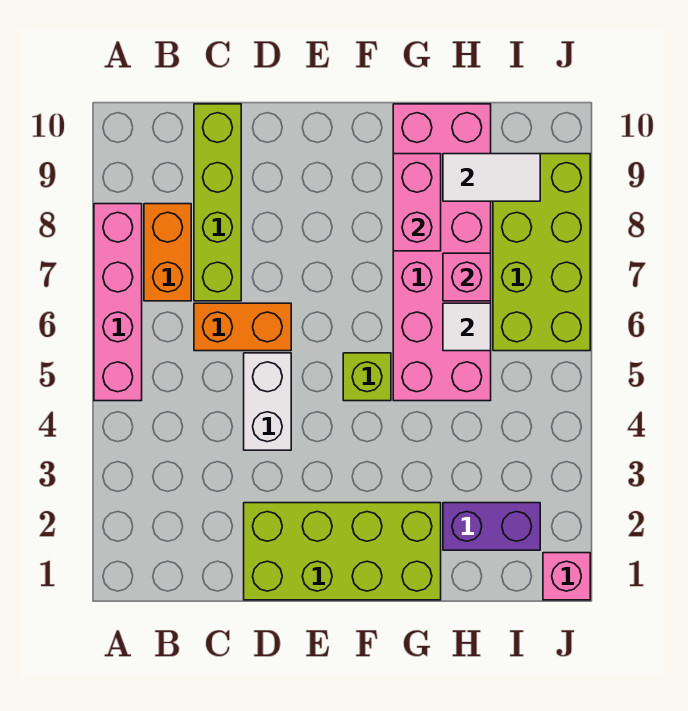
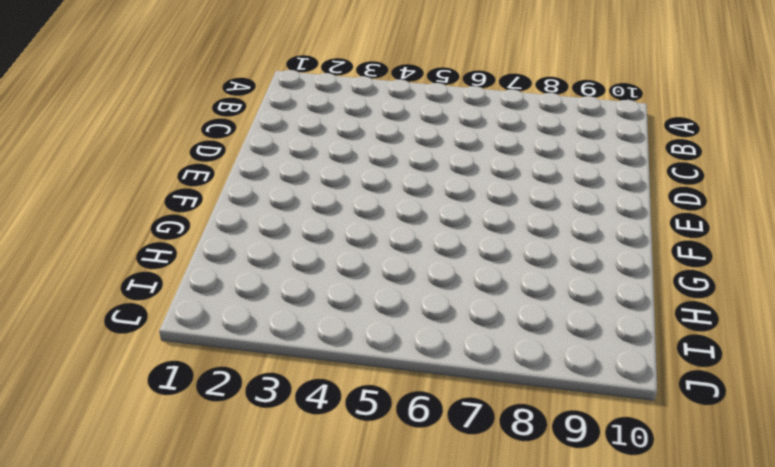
none -> pink brick A5:A8 level 1
none -> orange brick B7:B8 level 1
none -> orange brick C6:D6 level 1

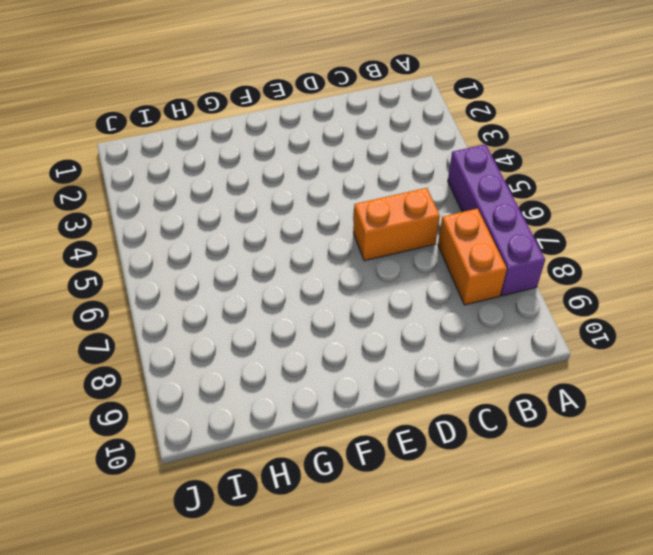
purple brick A5:A8 level 1 -> pink brick A5:A8 level 1
none -> lime brick C7:C10 level 1
none -> lime brick D1:G2 level 1
none -> white brick D4:D5 level 1

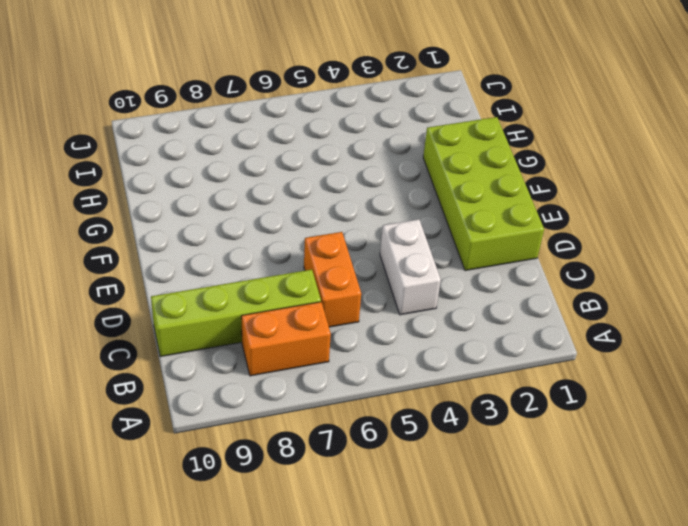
white brick C4:D4 level 1 -> white brick D4:D5 level 1
none -> pink brick A5:A8 level 1
none -> lime brick F5 level 1
none -> pink brick G5:H10 level 1

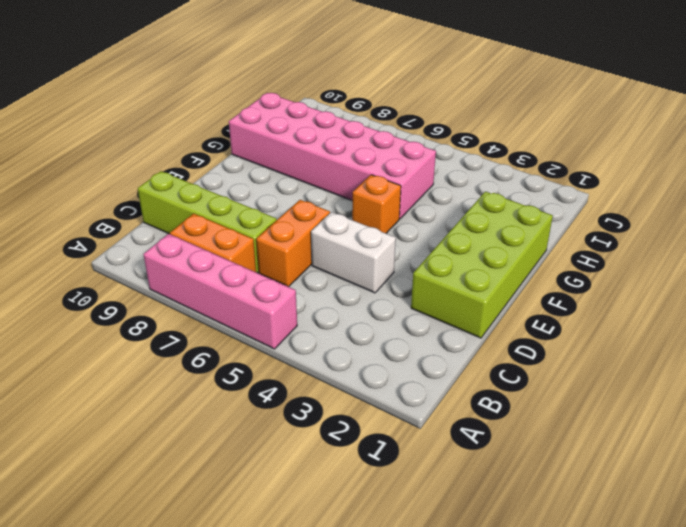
orange brick F5 level 1 -> lime brick F5 level 1
none -> purple brick H2:I2 level 1
none -> lime brick I6:J9 level 1
none -> pink brick J1 level 1

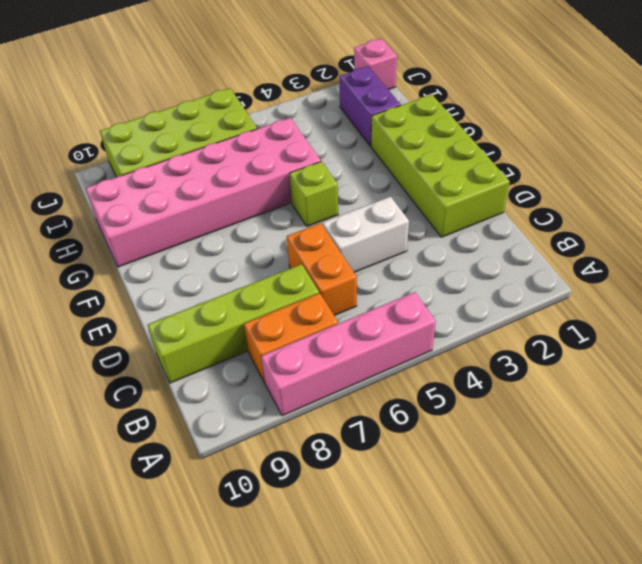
none -> pink brick G8:G9 level 2
none -> white tile H6 level 2
none -> pink brick H7 level 2

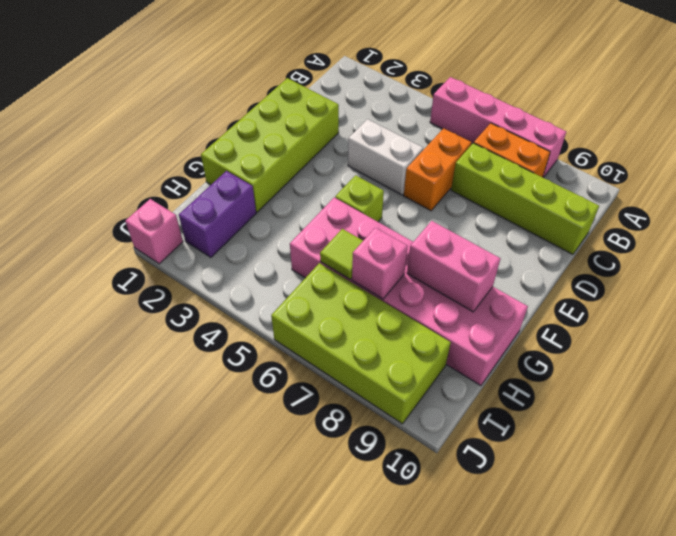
lime tile H6 level 2 -> white tile H6 level 2
none -> white tile H9:I9 level 2

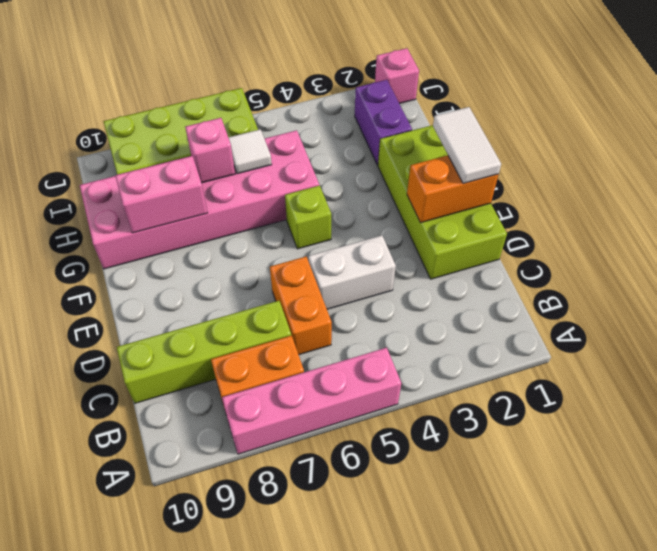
orange brick E1:E2 level 2 -> none
white tile E1:F1 level 3 -> white tile H9:I9 level 2

